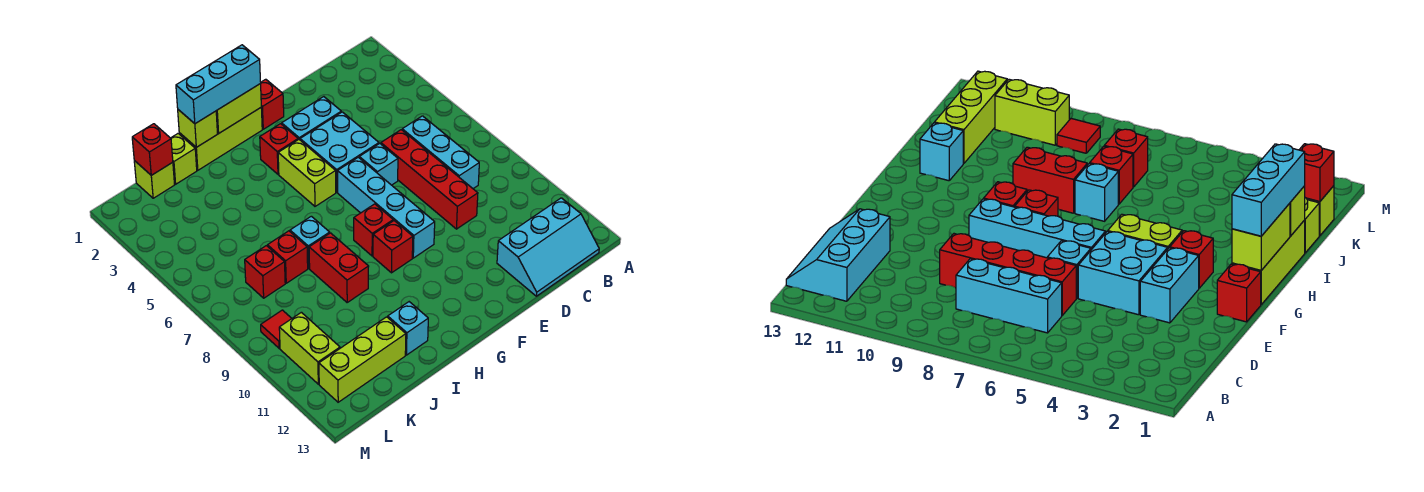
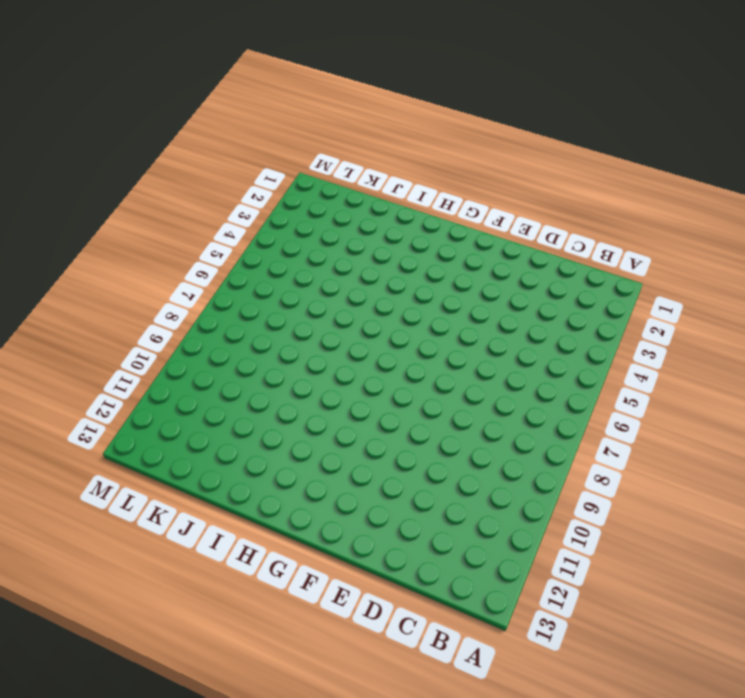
none -> cyan slope B12:D13 level 1 top 12
none -> cyan brick C6:C8 level 1
none -> red brick D6:D9 level 1

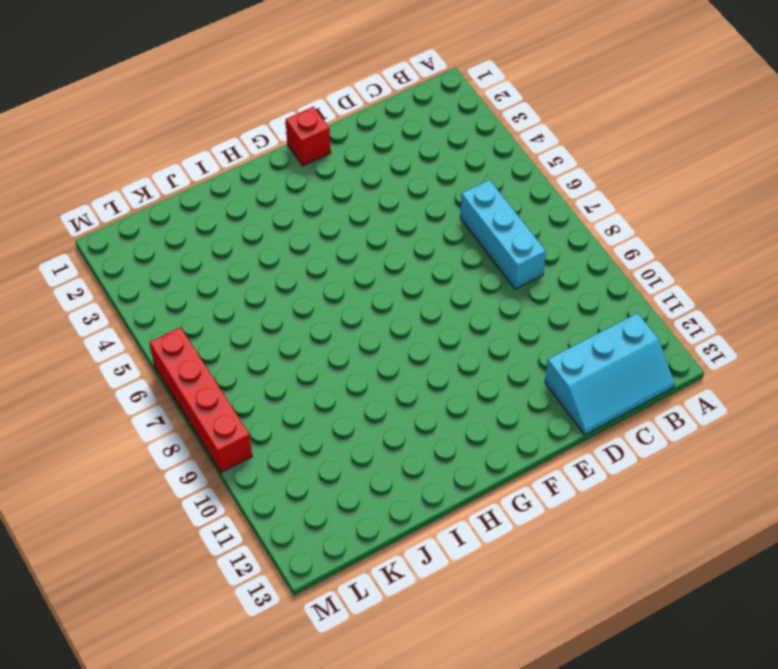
red brick M6:M9 level 1 -> red brick D6:D9 level 1
none -> cyan brick E3:F3 level 1
none -> cyan brick E4:F5 level 1
none -> cyan brick E6 level 1

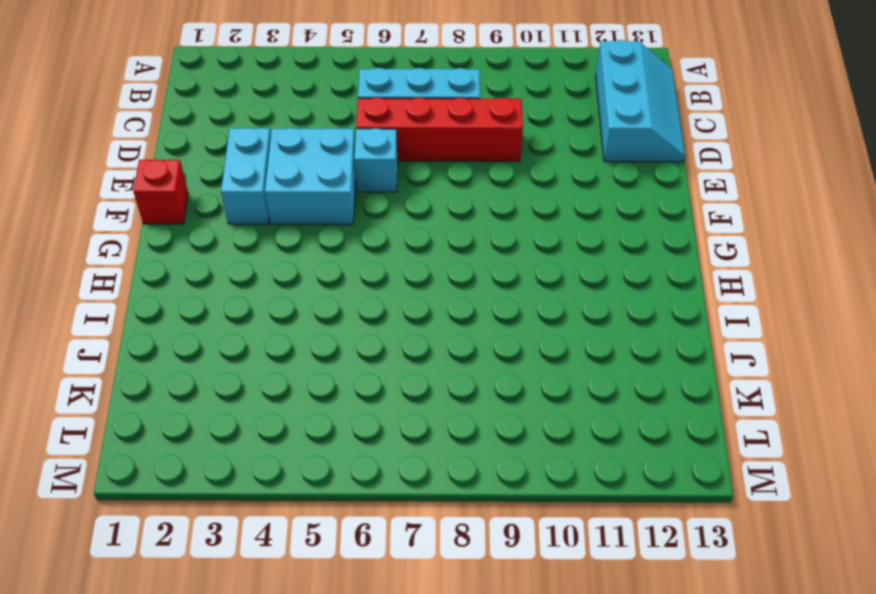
none -> cyan brick F6:F9 level 1
none -> lime brick G1:I1 level 1
none -> red brick G3 level 1

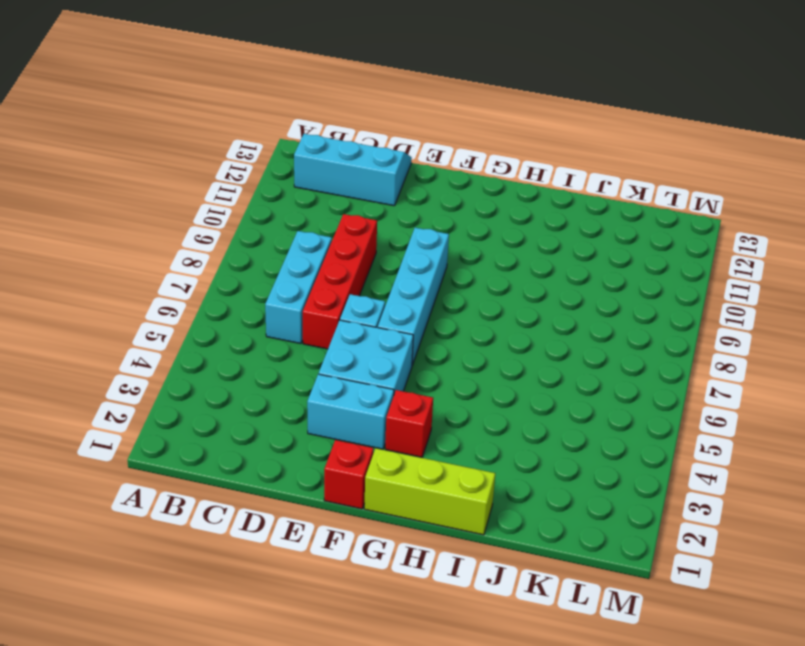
none -> lime brick G4:G5 level 1
none -> red brick G8 level 1
none -> red brick G9 level 1

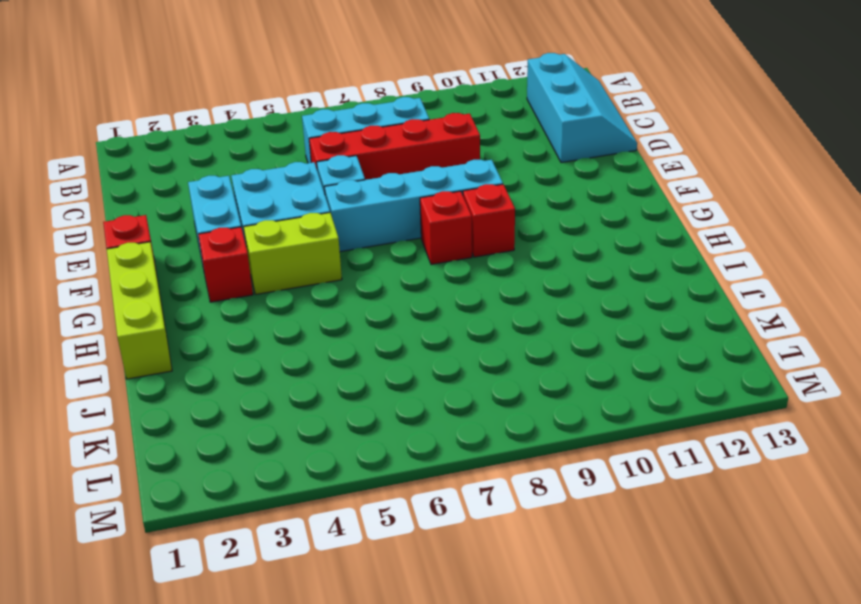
none -> cyan brick I7 level 1
none -> red brick I8:I9 level 1
none -> cyan brick I12 level 1

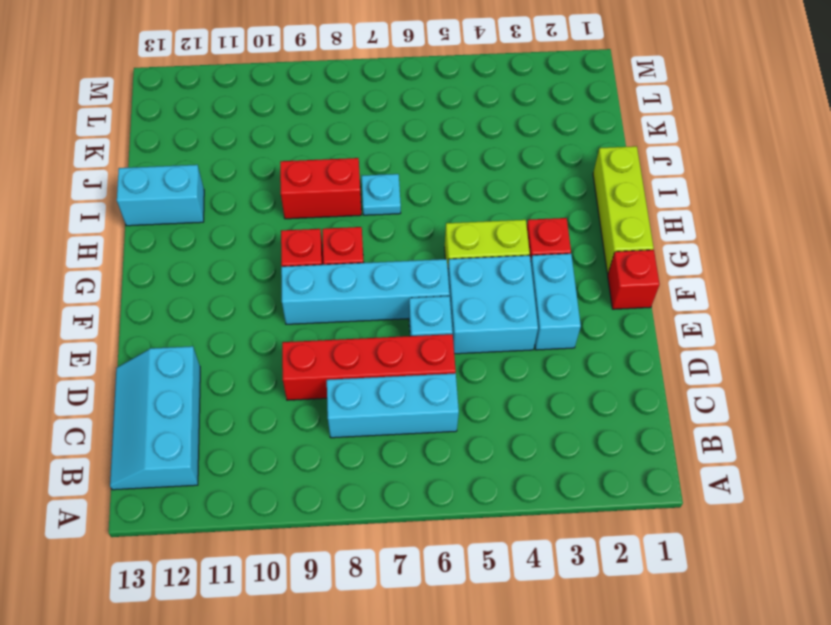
cyan plate I7 level 1 -> cyan brick I7 level 1
cyan brick I12:I13 level 1 -> cyan brick I12 level 1
none -> lime brick J1 level 1
none -> red brick J7 level 1
none -> lime brick J12:L12 level 1

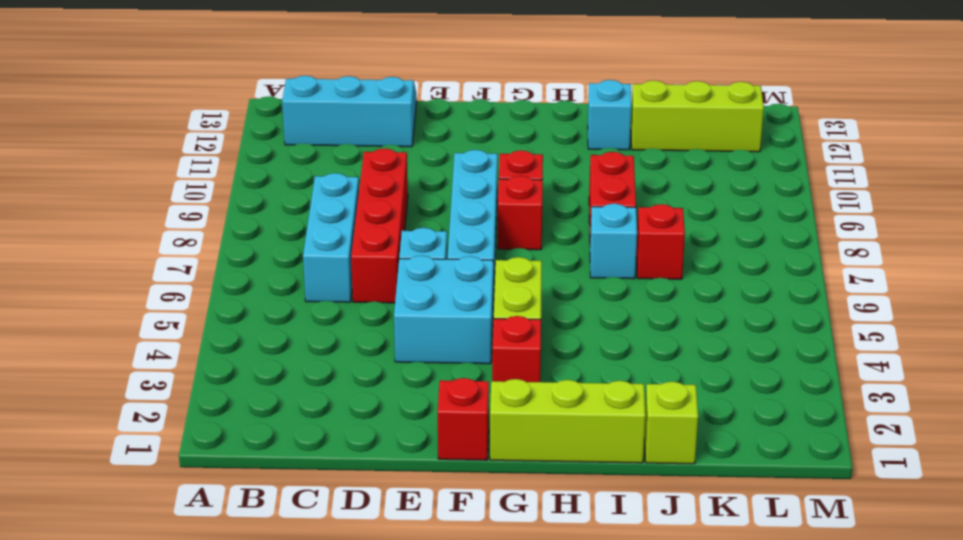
none -> cyan brick E3:F3 level 1
none -> lime brick K1 level 1
none -> red brick K7 level 1

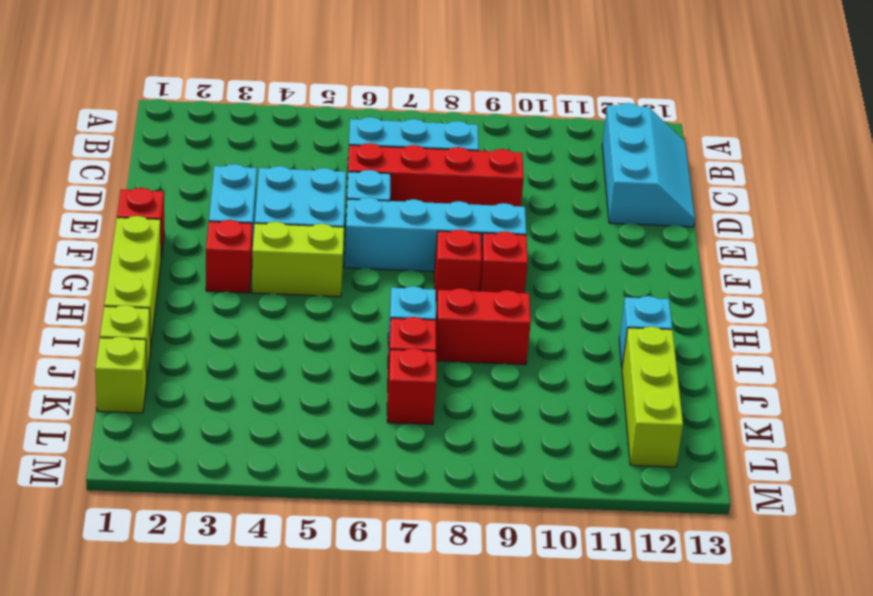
none -> red tile L9 level 1
none -> lime brick L10:L11 level 1
none -> lime brick G1:H1 level 2

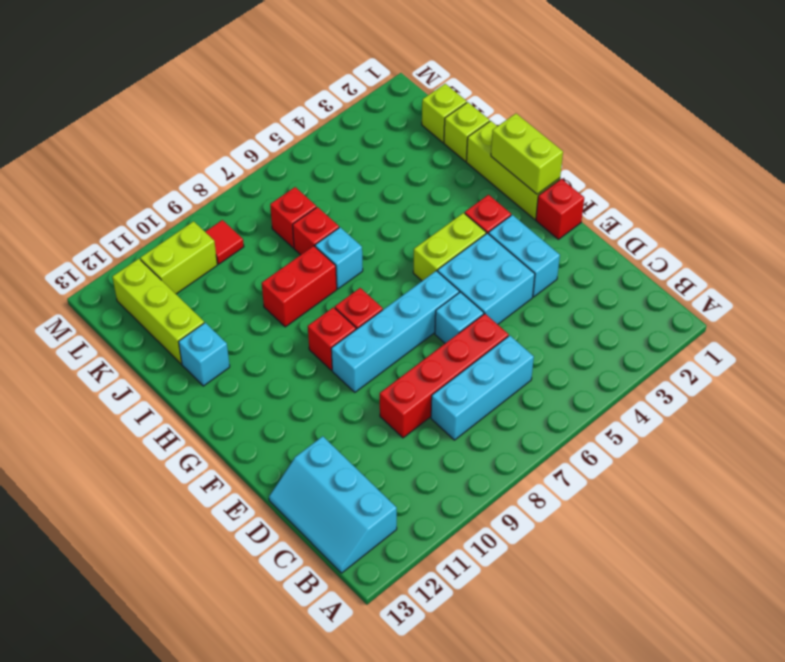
none -> lime brick I1 level 2
none -> red brick K1 level 2
none -> cyan brick G1:I1 level 3

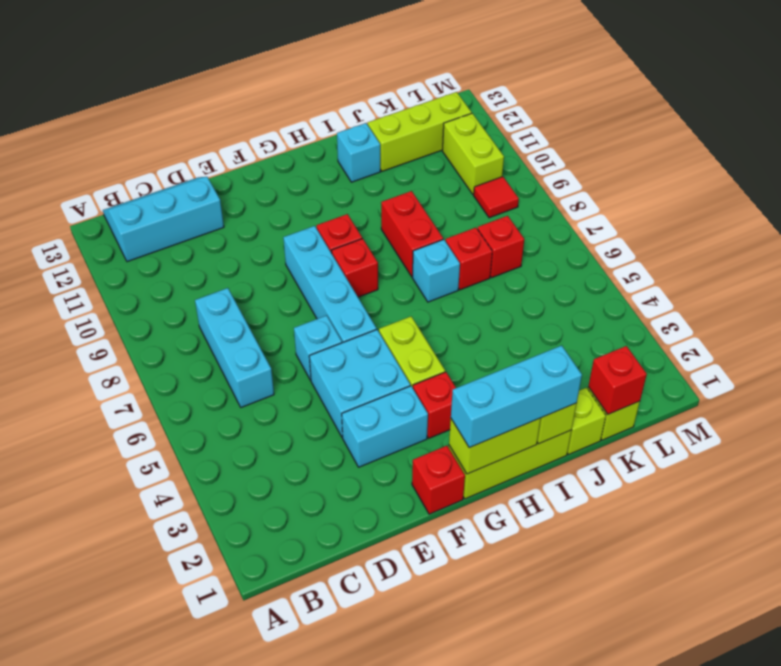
none -> red brick D6:D9 level 1

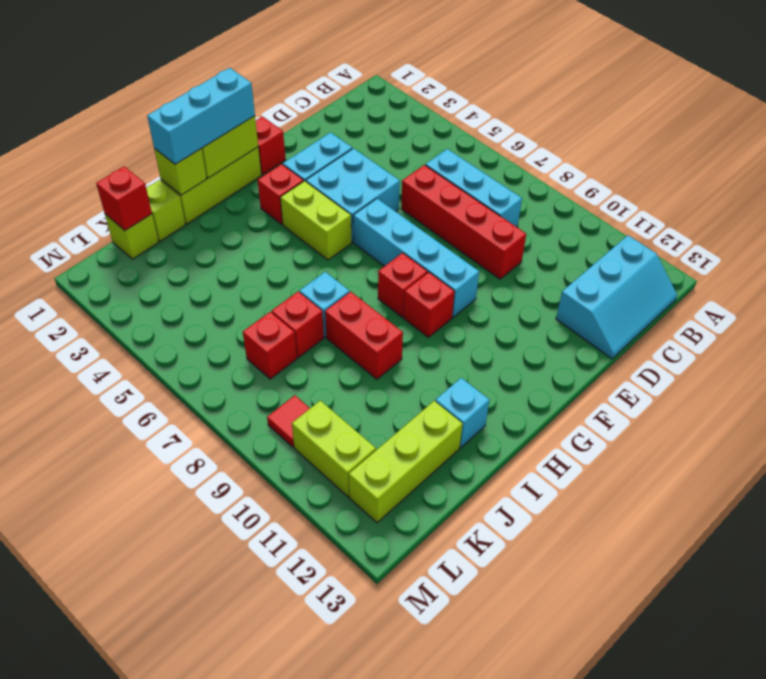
none -> cyan brick E6 level 1

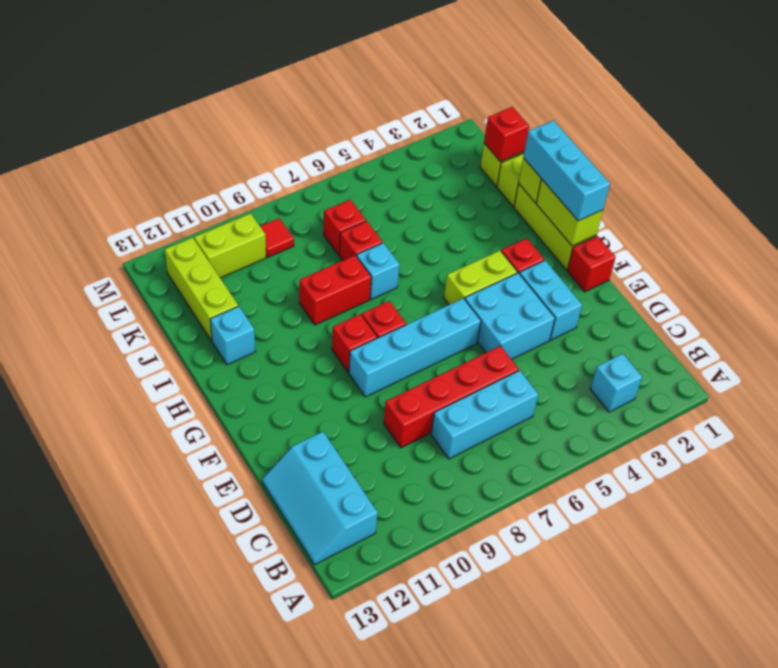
cyan brick B3 level 1 -> cyan brick E6 level 1

